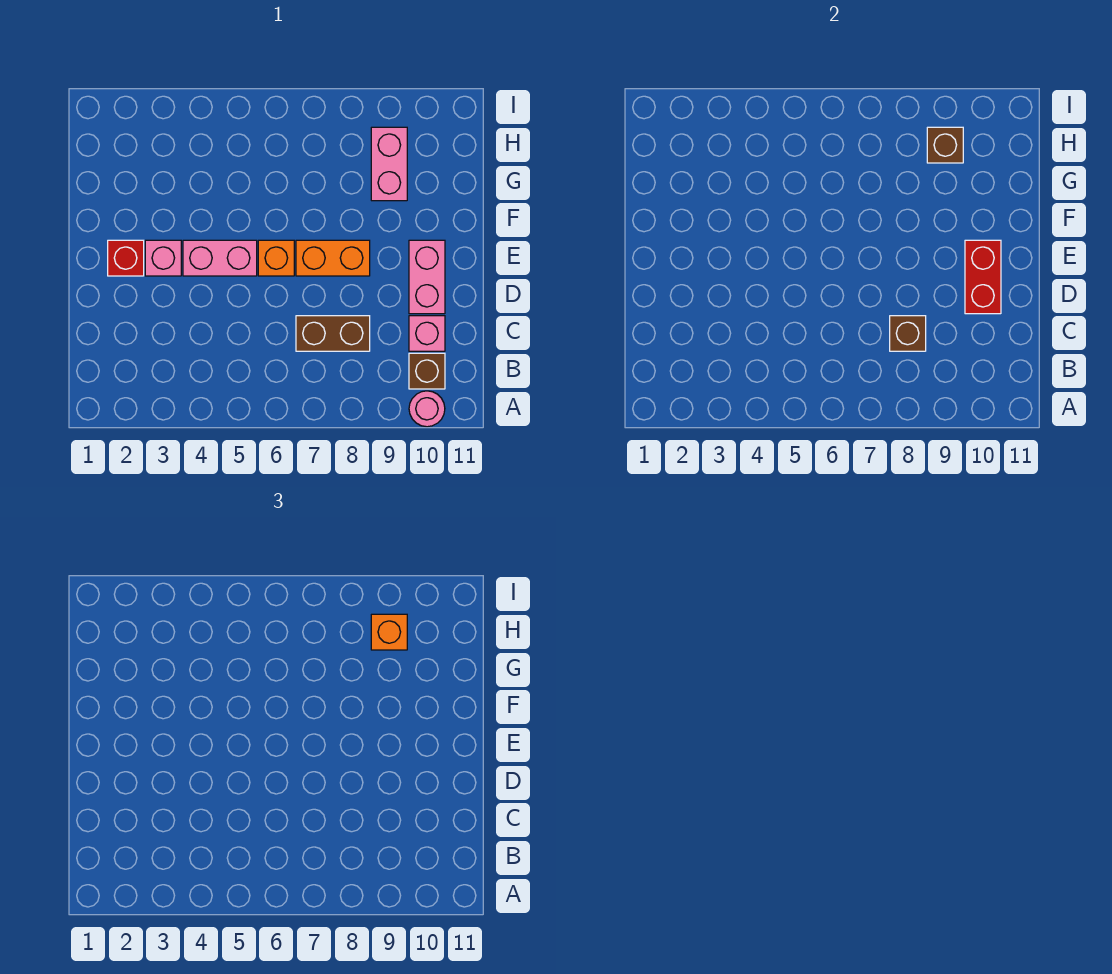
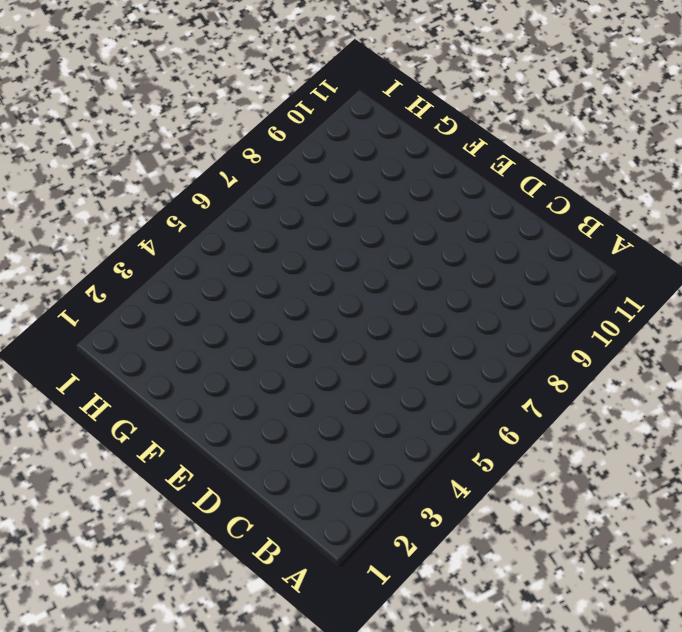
none -> pink round brick A10 level 1
none -> brown brick B10 level 1
none -> brown brick C7:C8 level 1

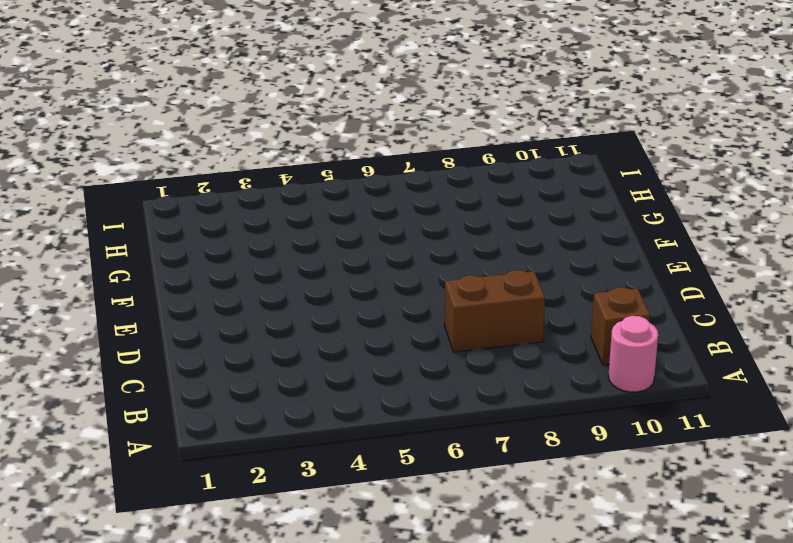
none -> pink brick C10 level 1
none -> pink brick D10:E10 level 1
none -> red brick E2 level 1

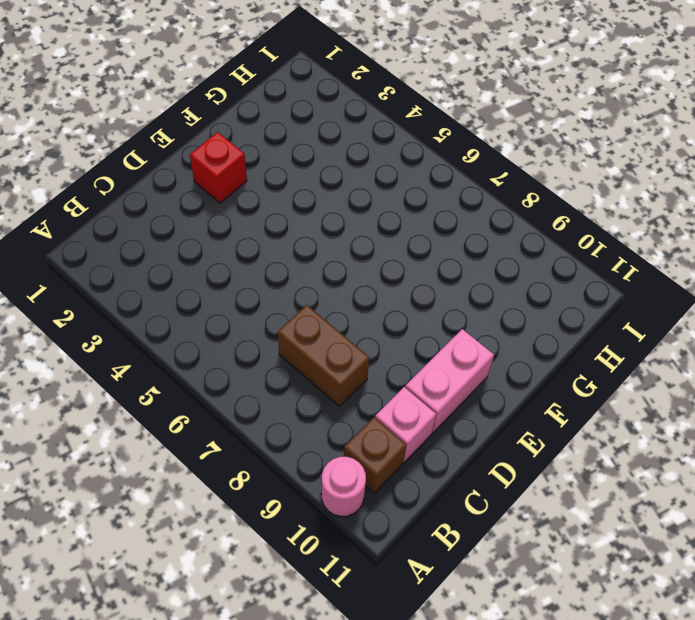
none -> pink brick E3 level 1
none -> pink brick E4:E5 level 1
none -> orange brick E6 level 1

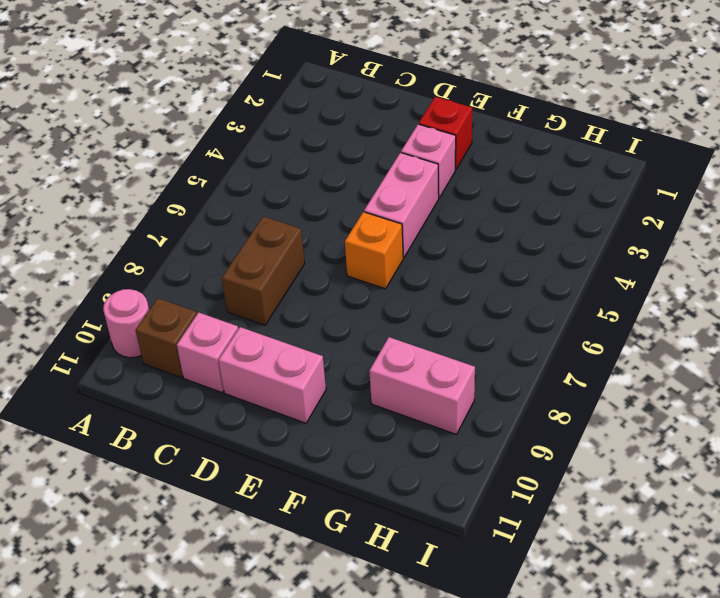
none -> orange brick E7:E8 level 1
none -> brown brick C8 level 2
none -> red brick D10:E10 level 2

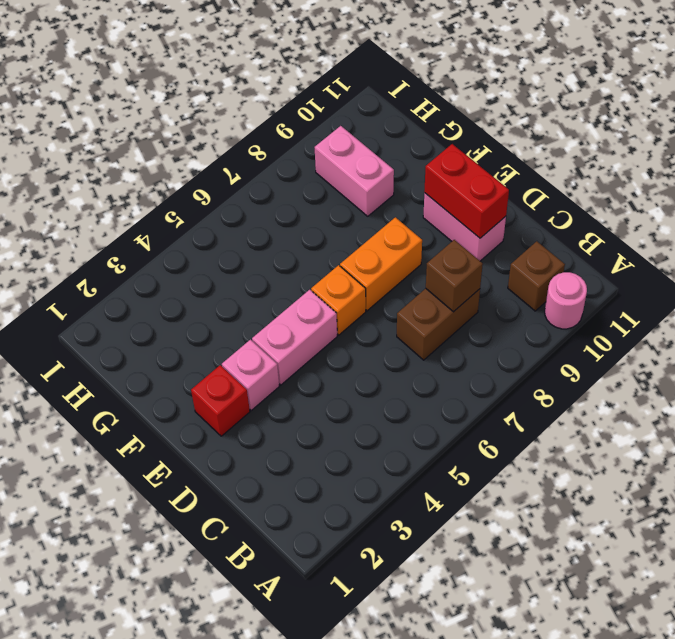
none -> pink brick C10 level 1
none -> brown brick H9 level 2
none -> orange brick H9 level 3

